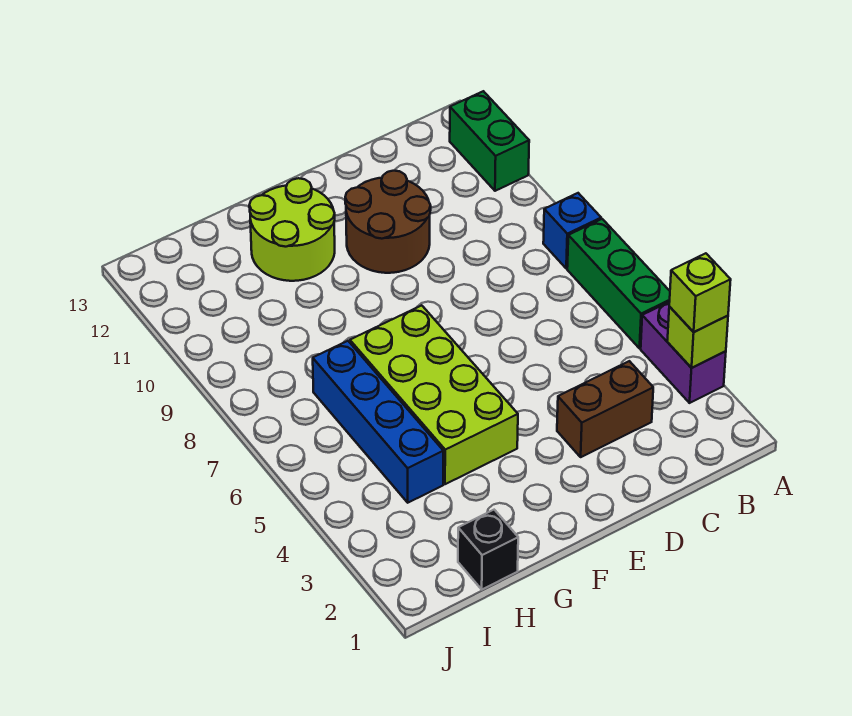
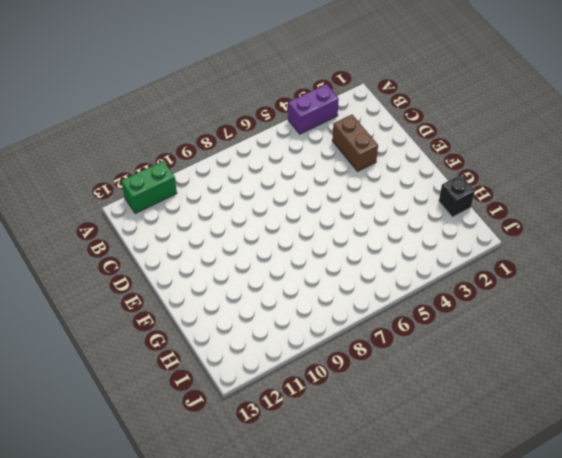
none -> green brick A5:A7 level 1
none -> blue brick A8 level 1
none -> brown round brick D10:E11 level 1

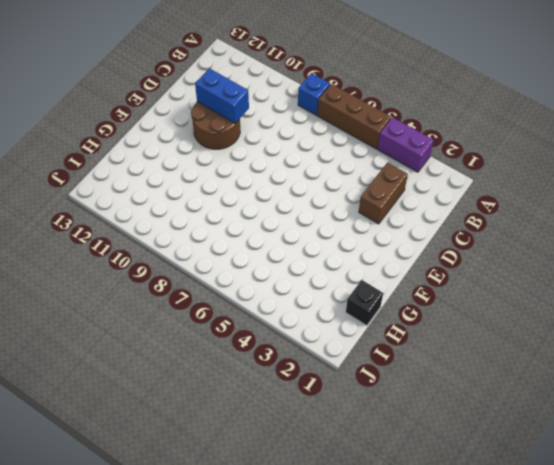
brown brick A5:A7 level 1 -> green brick A5:A7 level 1
blue brick D10:D11 level 2 -> none
none -> green brick A11:A12 level 1
none -> lime brick F4:G7 level 1
none -> lime round brick F11:G12 level 1

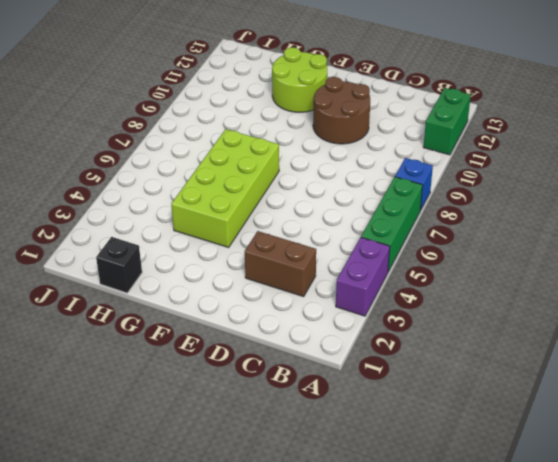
none -> blue brick H4:H7 level 1
none -> lime brick A3 level 2
none -> lime brick A3 level 3

